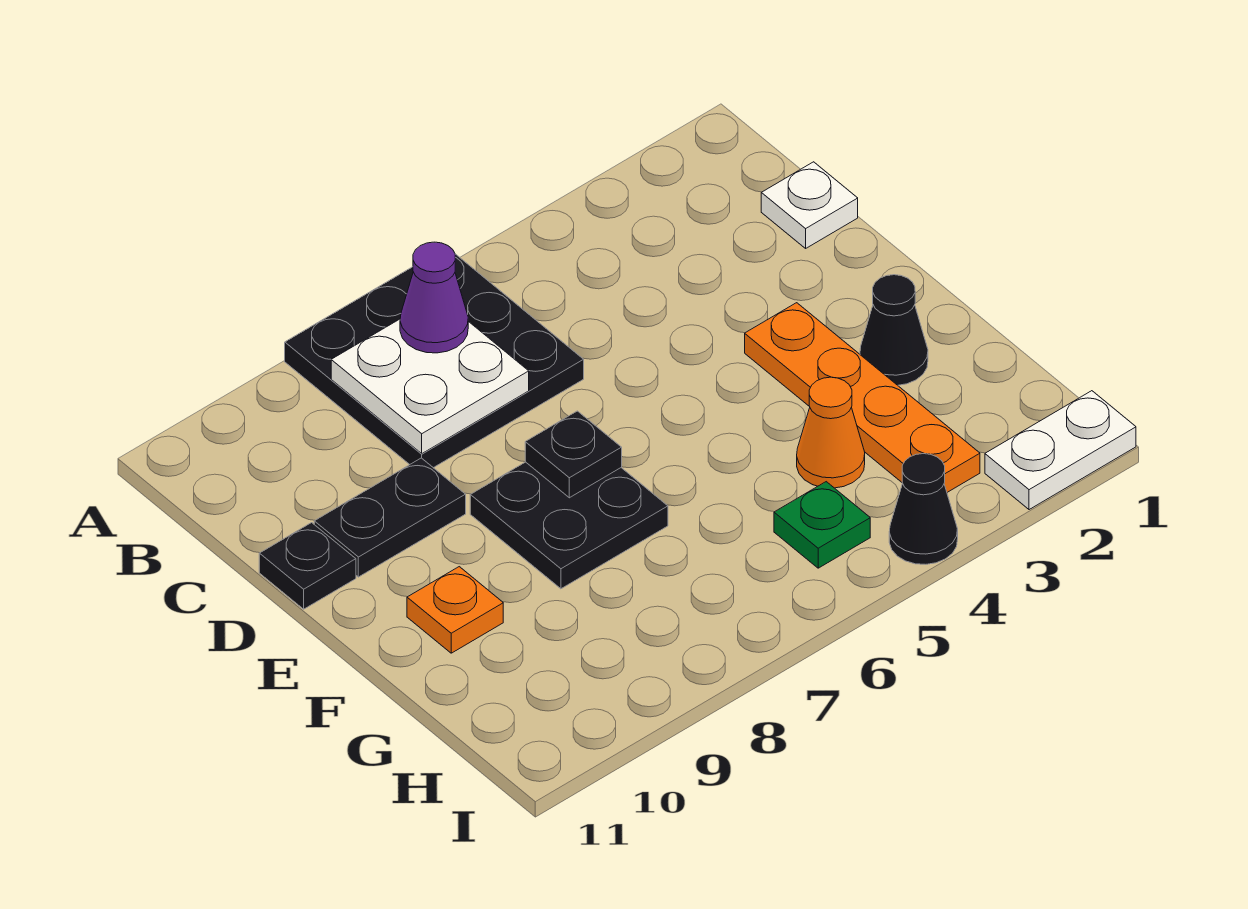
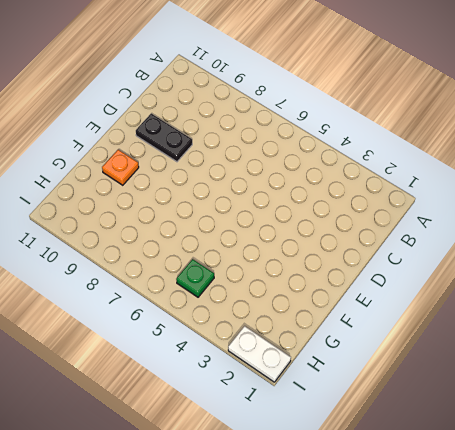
none -> black plate A6:C8 level 1
none -> white plate C1 level 1
none -> black plate D11 level 1

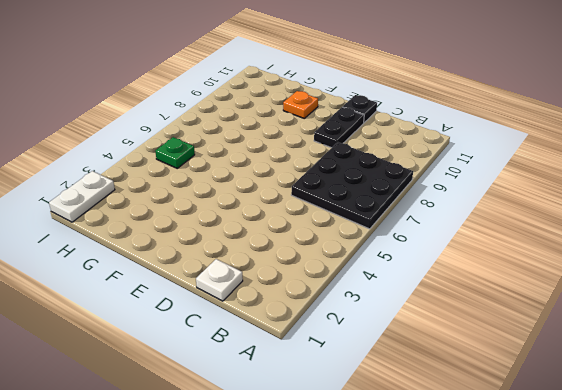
none -> orange plate E3:H3 level 1
none -> black plate E7:F8 level 1
none -> black cone F2 level 1

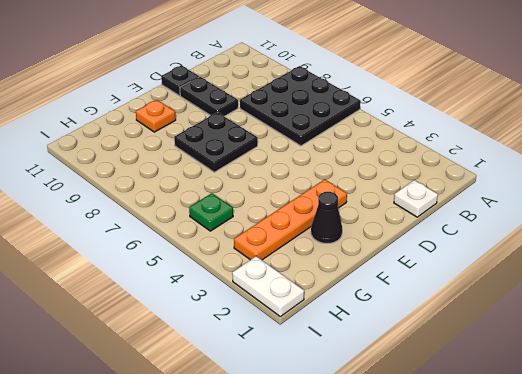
none -> orange cone G4 level 1
none -> black cone I4 level 1
none -> white plate B7:C8 level 2

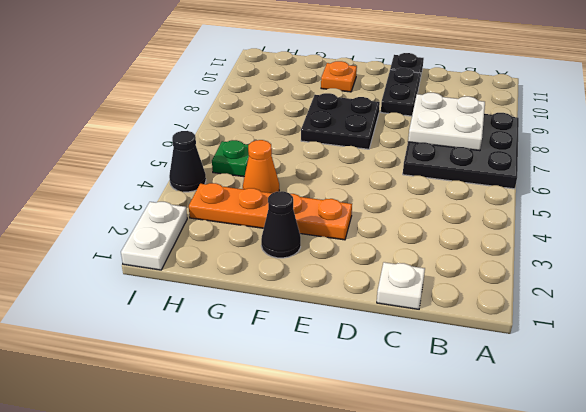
none -> black plate E7 level 2
none -> purple cone B7 level 3

